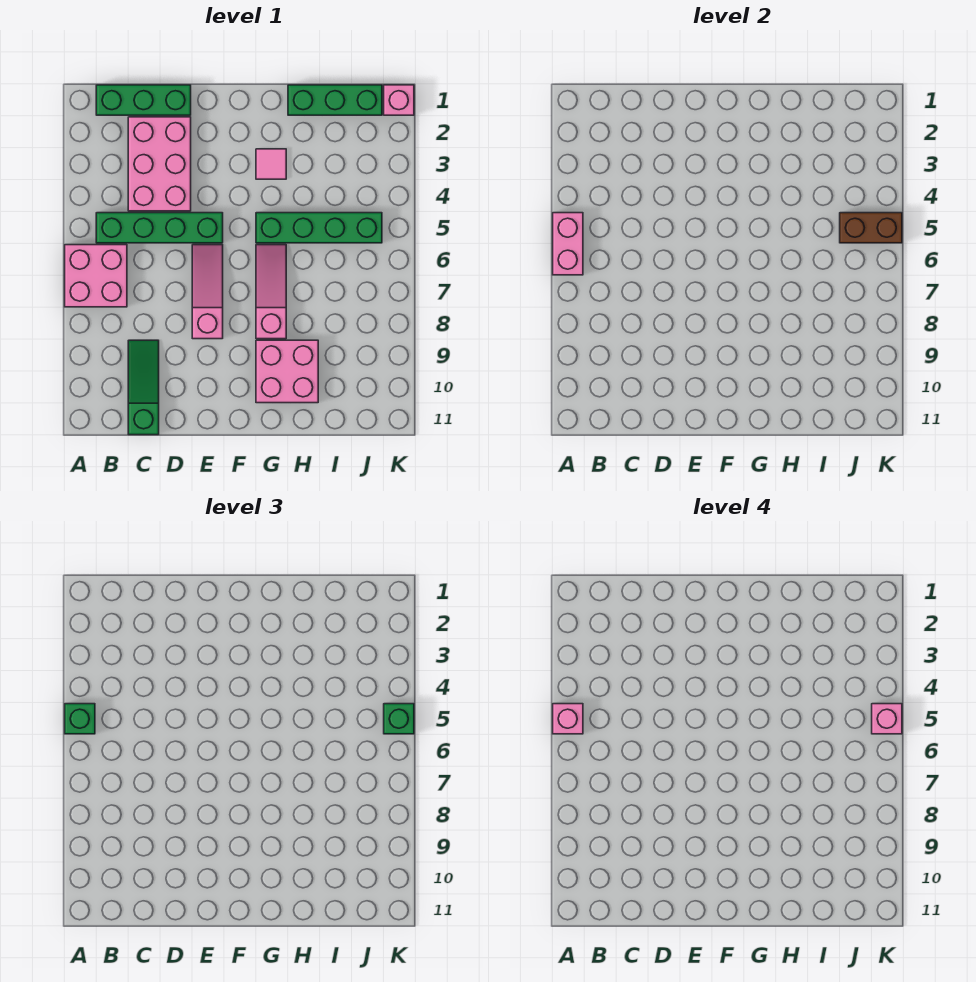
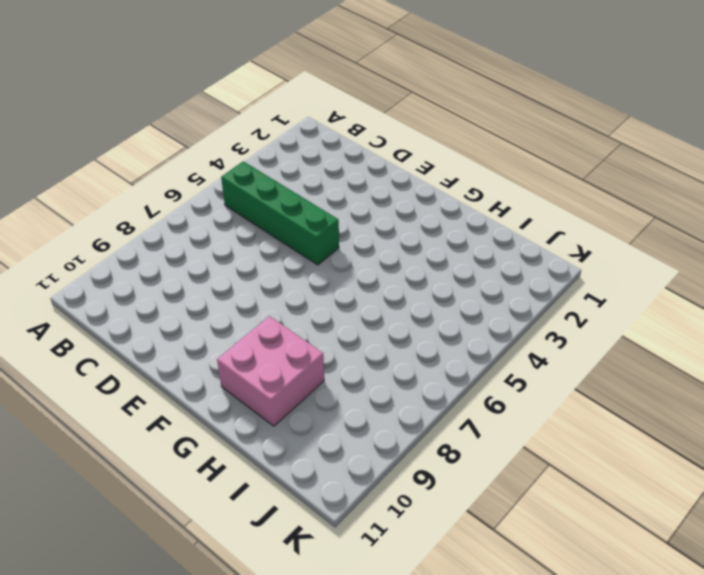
none -> pink brick A6:B7 level 1
none -> green brick B1:D1 level 1
none -> pink brick C2:D4 level 1

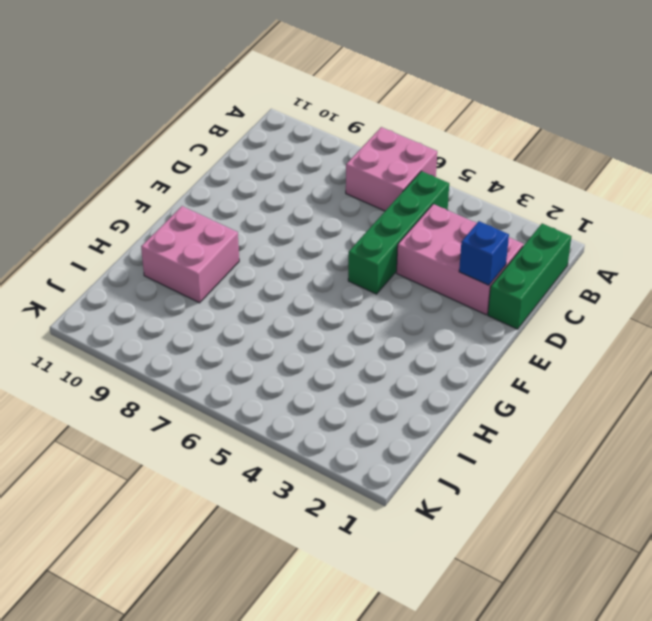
blue brick D2 level 2 -> none
none -> green slope C9:C11 level 1 top 11
none -> pink slope E6:E8 level 1 top 8
none -> pink tile G3 level 1

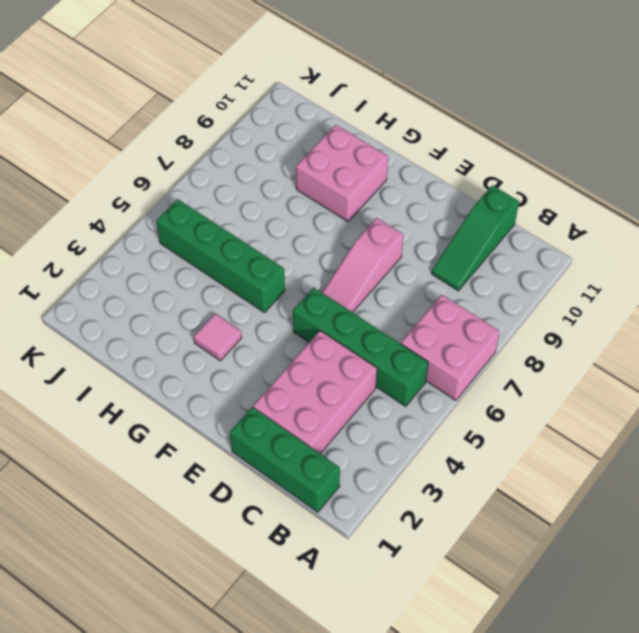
none -> pink slope G6:G8 level 1 top 8
none -> green brick H1:J1 level 1
none -> pink brick K1 level 1

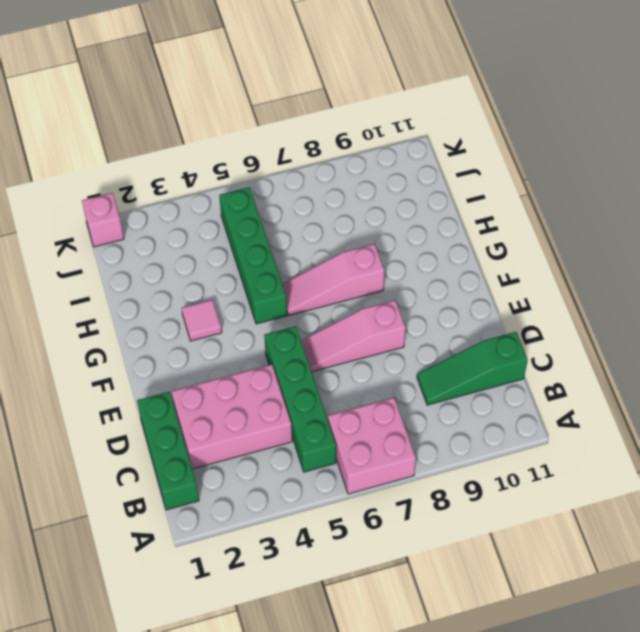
none -> pink brick G9:H10 level 1
none -> green brick H1:J1 level 1
none -> pink brick A5:A6 level 2

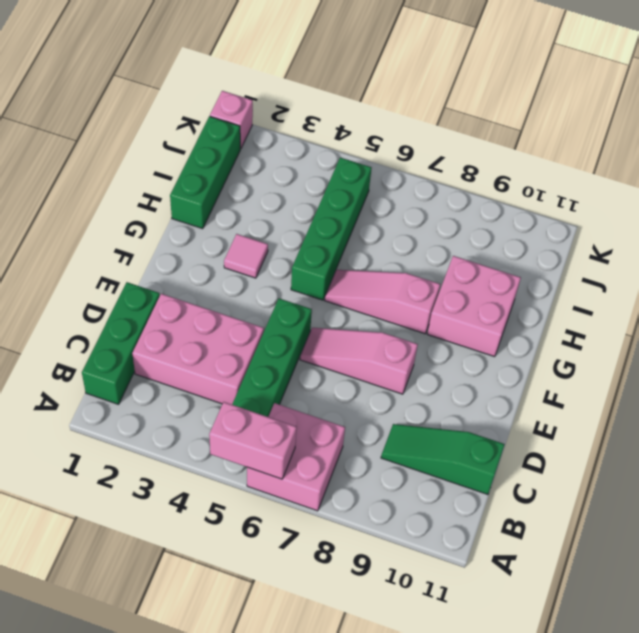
none -> brown brick J5:K5 level 2
none -> green brick A5 level 3
none -> green brick K5 level 3

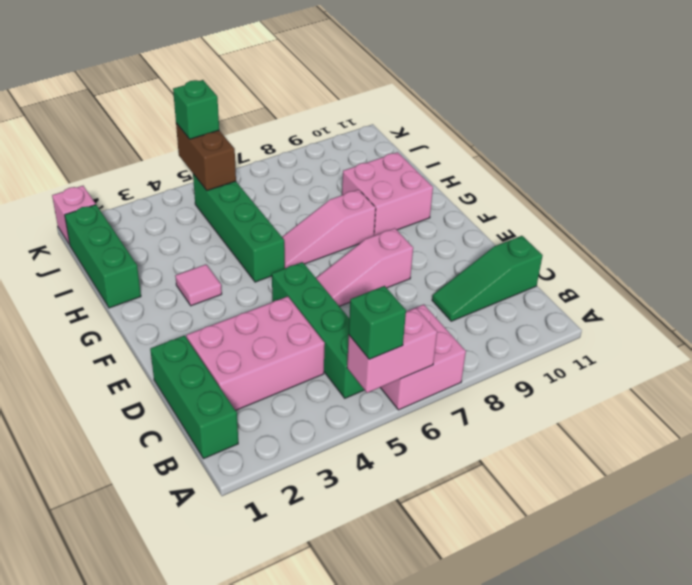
none -> pink brick A5 level 4
none -> pink brick K5 level 4

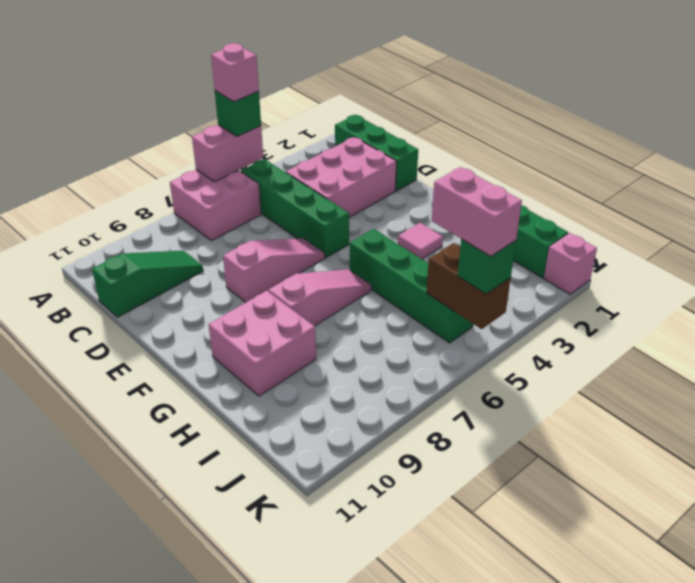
pink brick J5:K5 level 4 -> pink brick K5 level 4

